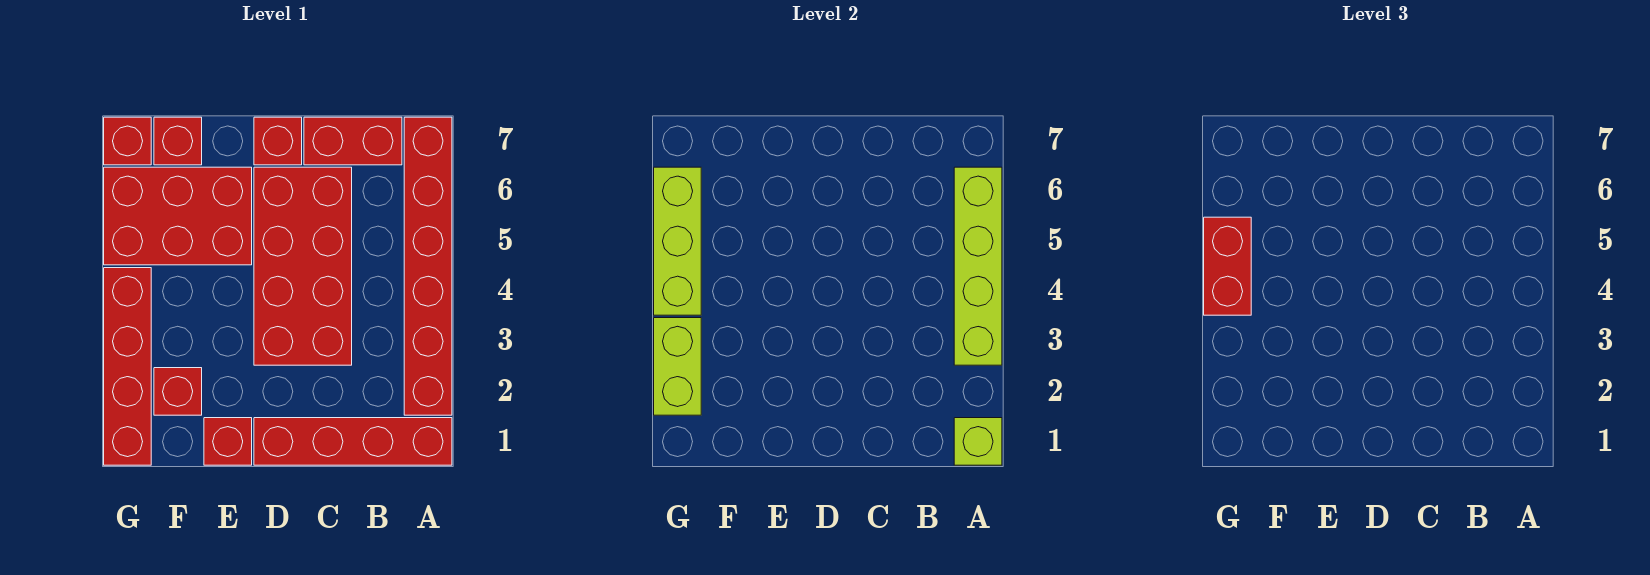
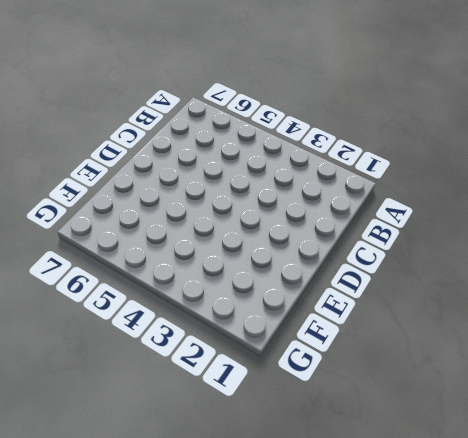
none -> red brick A1:D1 level 1
none -> red brick A2:A7 level 1
none -> red brick B7:C7 level 1

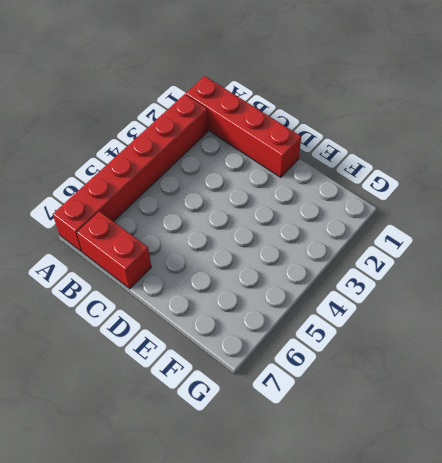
none -> red brick C3:D6 level 1
none -> red brick D7 level 1
none -> red brick E1 level 1

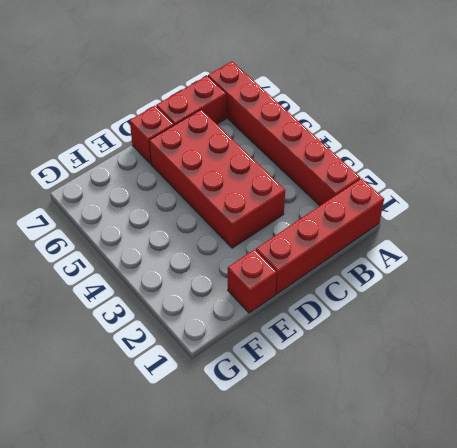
none -> red brick E5:G6 level 1
none -> red brick F2 level 1
none -> red brick F7 level 1

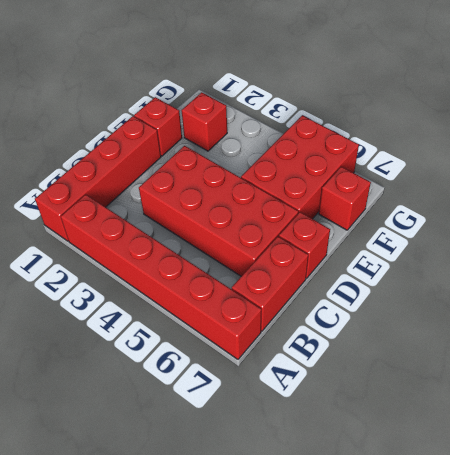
none -> red brick G1:G4 level 1
none -> red brick G7 level 1
none -> lime brick A1 level 2

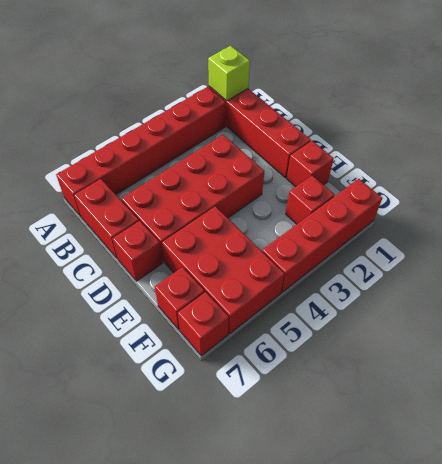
none -> lime brick A3:A6 level 2
none -> lime brick G2:G3 level 2
none -> lime brick G4:G6 level 2

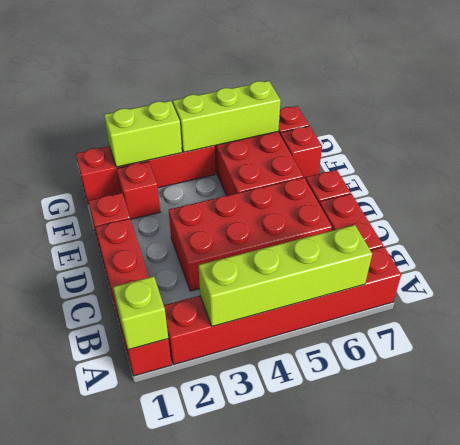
none -> red brick G4:G5 level 3

